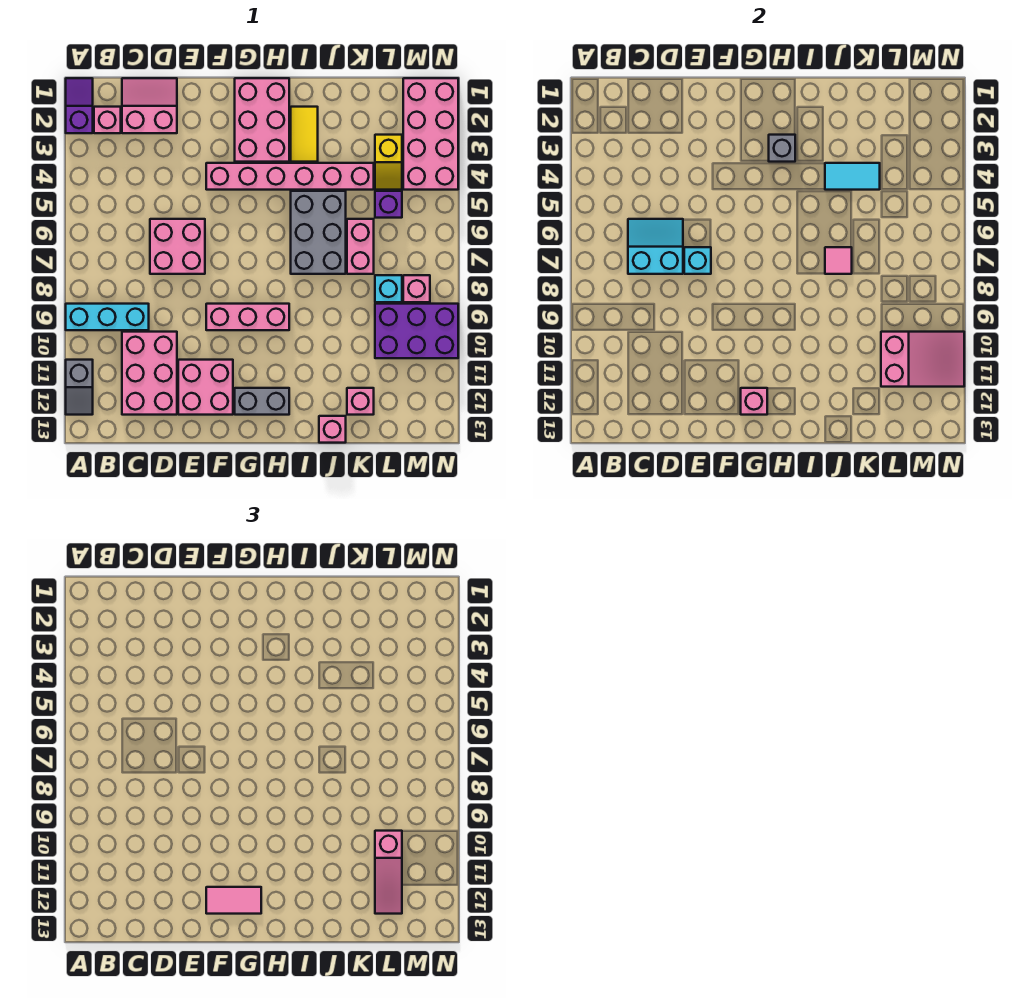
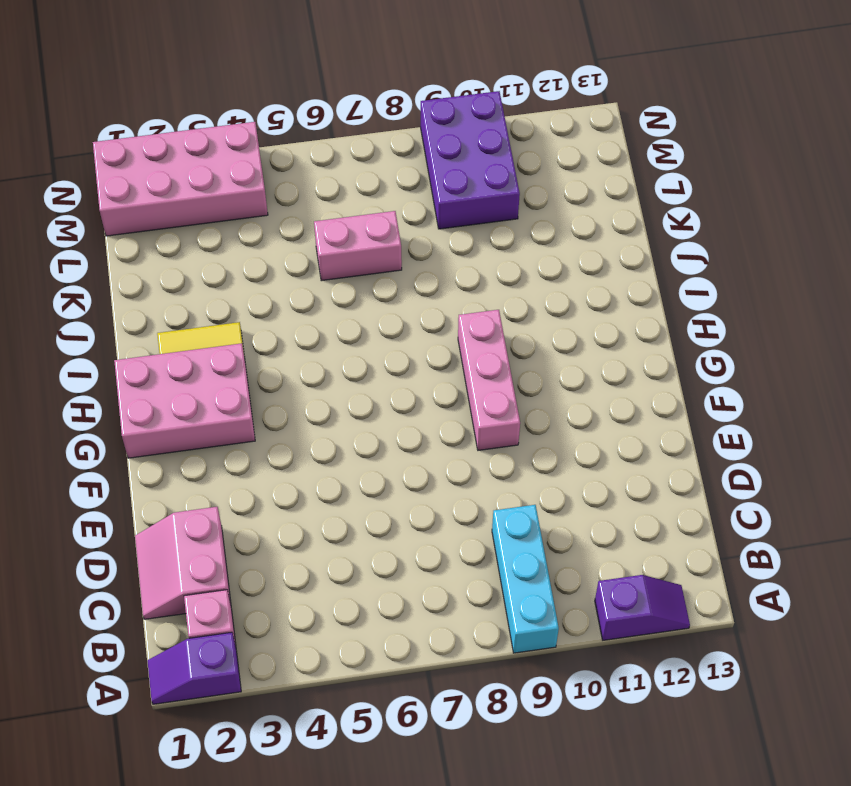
purple slope A11:A12 level 1 top 11 -> grey slope A11:A12 level 1 top 11
none -> pink brick C10:D12 level 1
none -> pink brick D6:E7 level 1
none -> pink brick E11:F12 level 1
none -> pink brick F4:K4 level 1

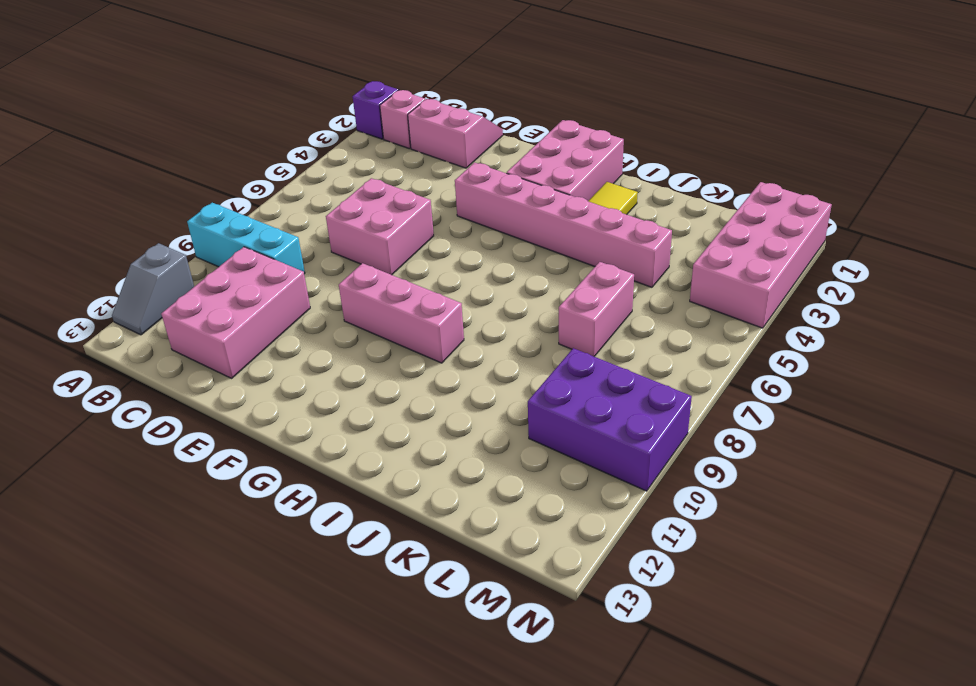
none -> pink brick E11:F12 level 1
none -> grey brick G12:H12 level 1
none -> grey brick I5:J7 level 1
none -> pink brick J13 level 1

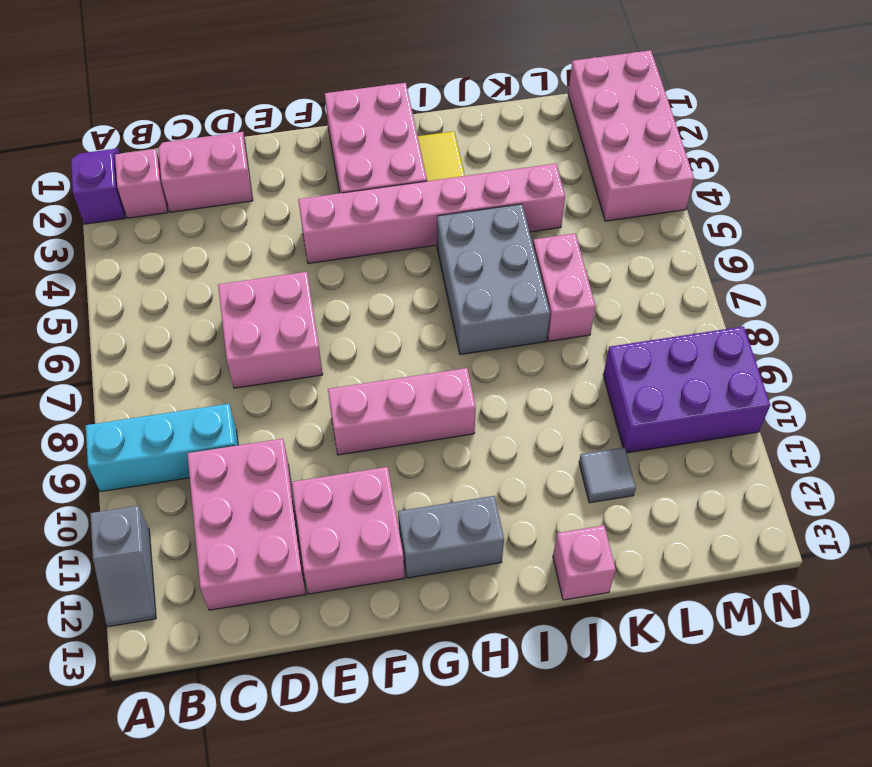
grey tile K11 level 1 -> none
none -> pink brick K12 level 1
none -> yellow slope L3:L4 level 1 top 3
none -> purple brick L5 level 1
none -> cyan brick L8 level 1

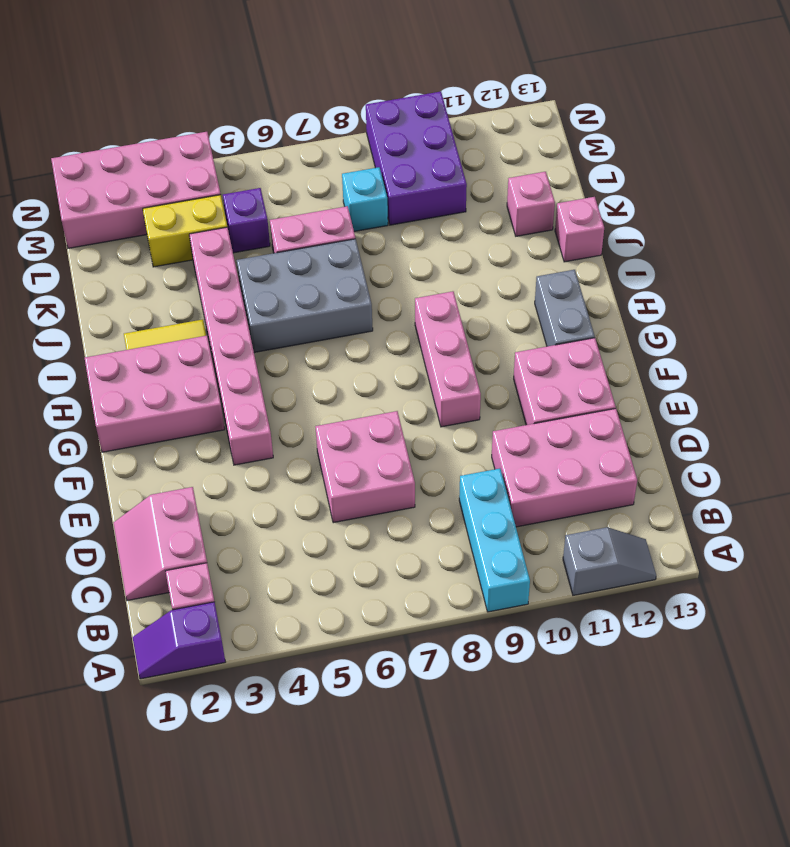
yellow brick L3:L4 level 1 -> yellow slope L3:L4 level 1 top 3
none -> pink brick M8 level 1
none -> cyan slope C6:D7 level 2 top 7
none -> cyan brick E7 level 2
none -> pink brick G12 level 2

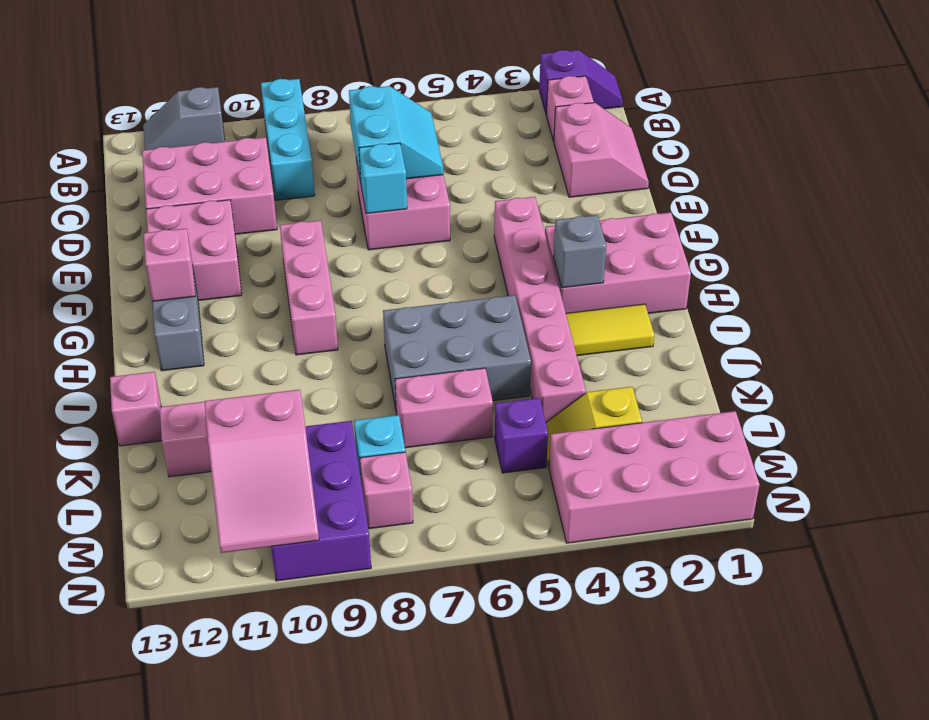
none -> cyan tile J4:K4 level 2
none -> pink tile J7 level 2
none -> pink tile F12:G12 level 3
none -> pink slope L10:L12 level 3 top 10

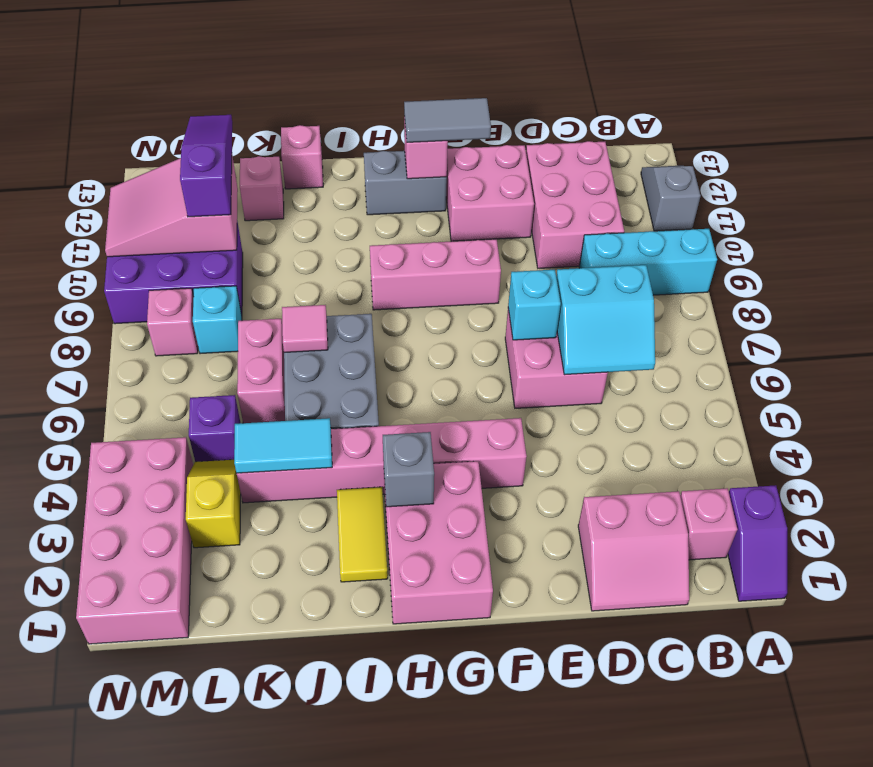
grey tile F12:G12 level 3 -> pink tile F12:G12 level 3
purple slope L10:L12 level 3 top 10 -> pink slope L10:L12 level 3 top 10

